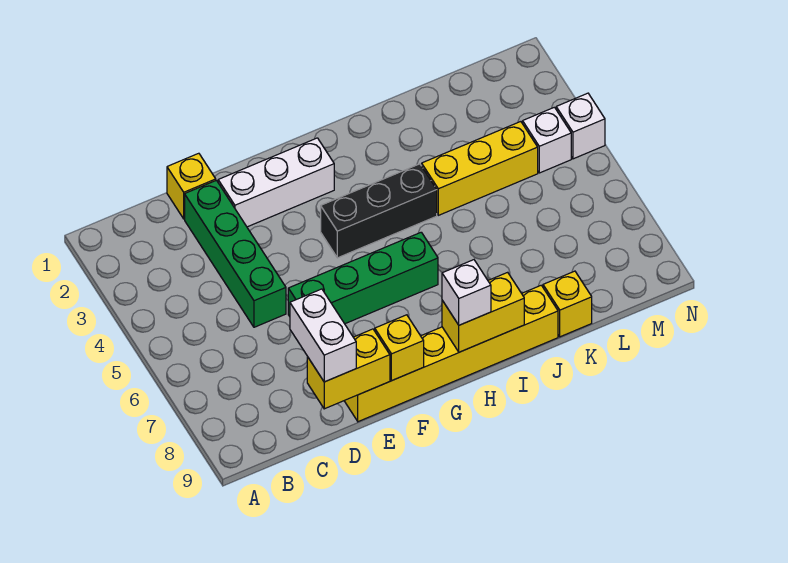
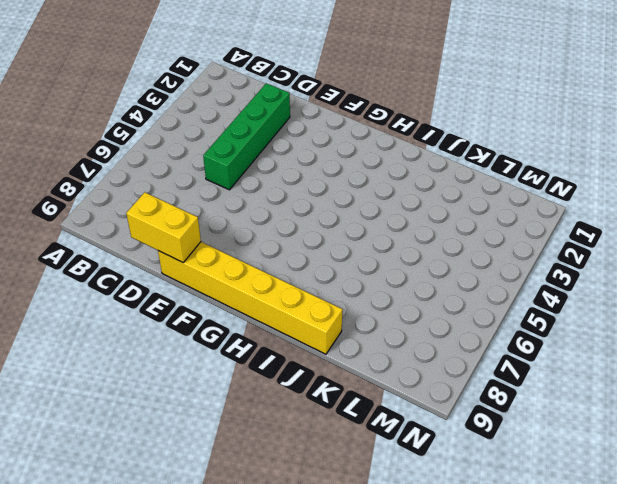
none -> yellow brick D1 level 1
none -> white brick E2:G2 level 1
none -> green brick E6:H6 level 1

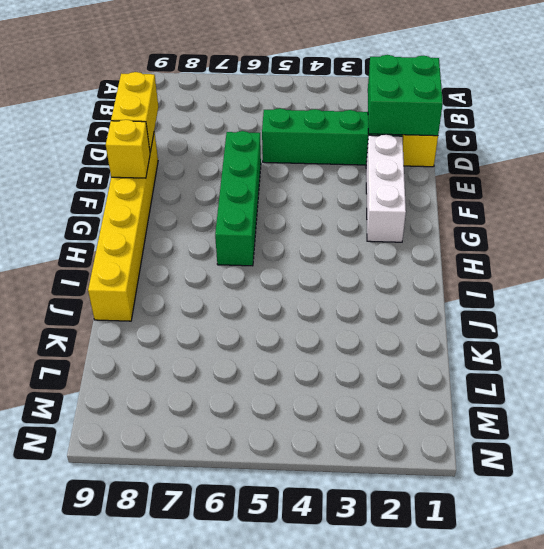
green brick C1:D2 level 2 -> none
none -> black brick G4:I4 level 1
none -> yellow brick J4:L4 level 1
none -> yellow brick K9 level 1

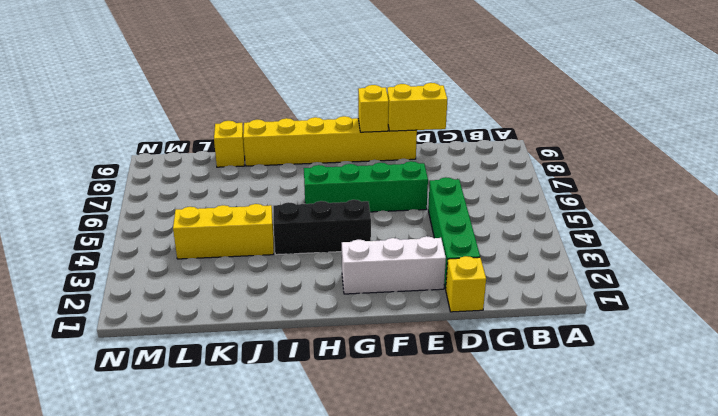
none -> white brick M4 level 1
none -> white brick N4 level 1
none -> yellow brick H9:I9 level 2

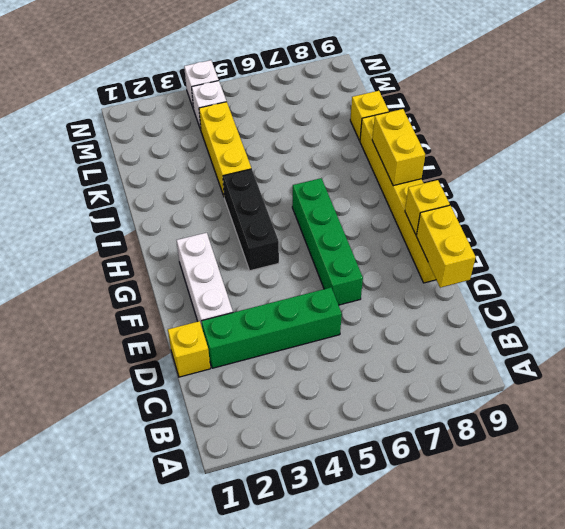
none -> white brick D8:D9 level 3
none -> white brick H9 level 3

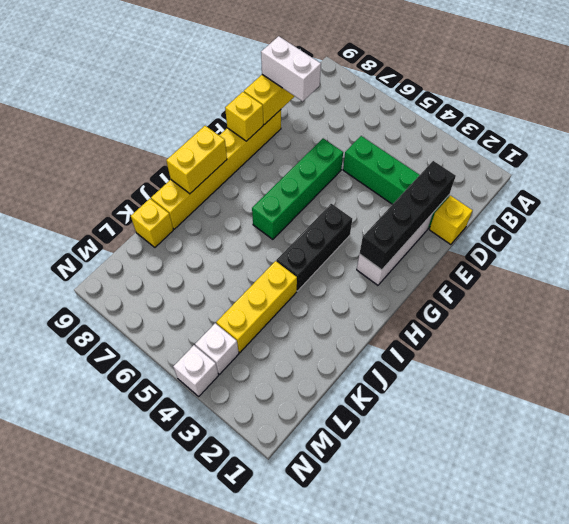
black brick D2:G2 level 2 -> none
none -> white brick H9 level 3

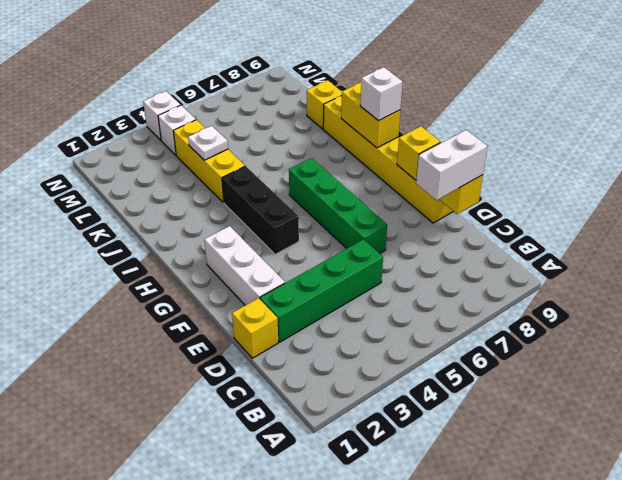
white plate K4 level 2 -> none

